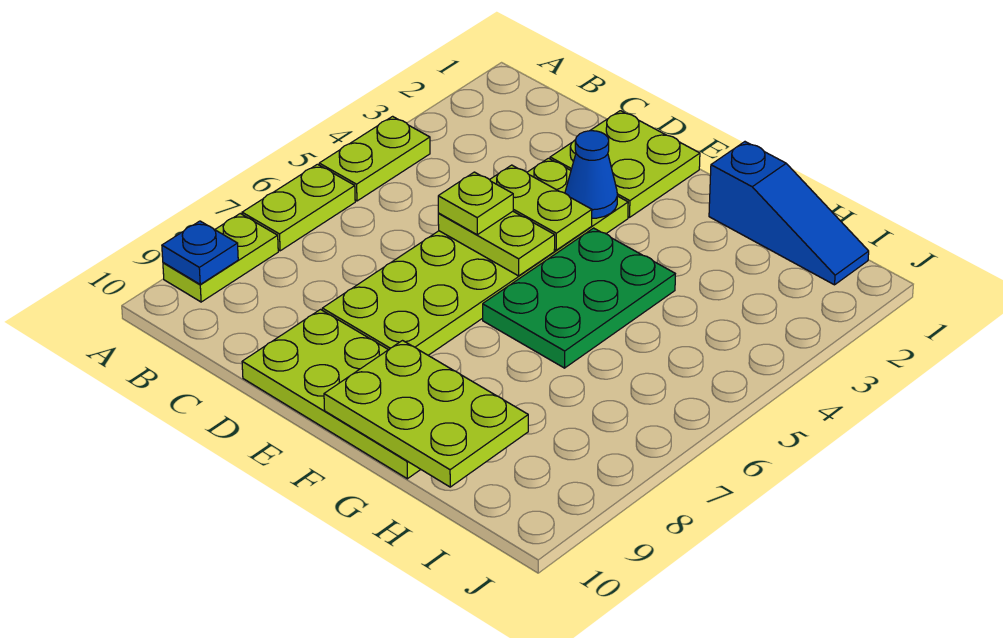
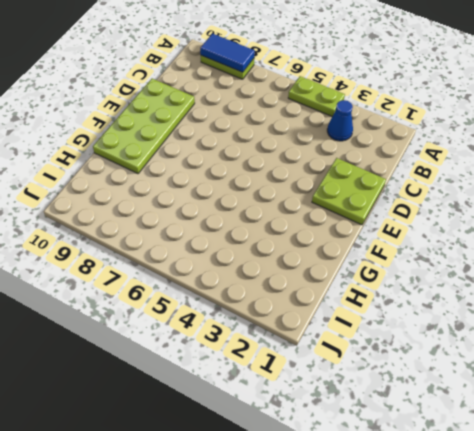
blue tile A8:A9 level 2 -> blue plate A9 level 2
blue cone B3 level 1 -> blue cone E3 level 2
none -> lime plate A6:A7 level 1
none -> lime plate D3:E8 level 1
none -> green plate F4:G6 level 1

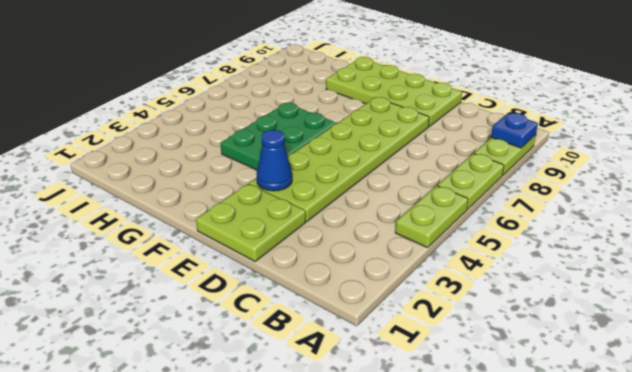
none -> blue slope G1:I1 level 1 top G
none -> lime plate D4:E4 level 2
none -> lime plate D5:E5 level 2

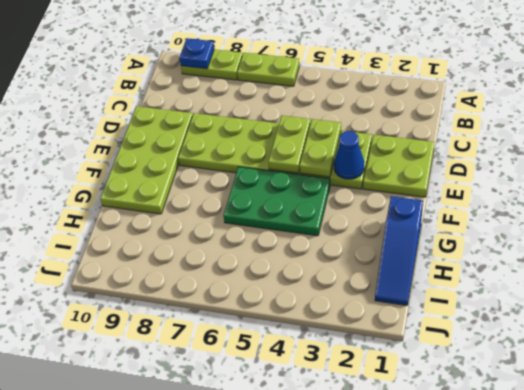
none -> lime plate A4:A5 level 1
none -> lime plate F9:H10 level 2
none -> lime plate D5 level 3

